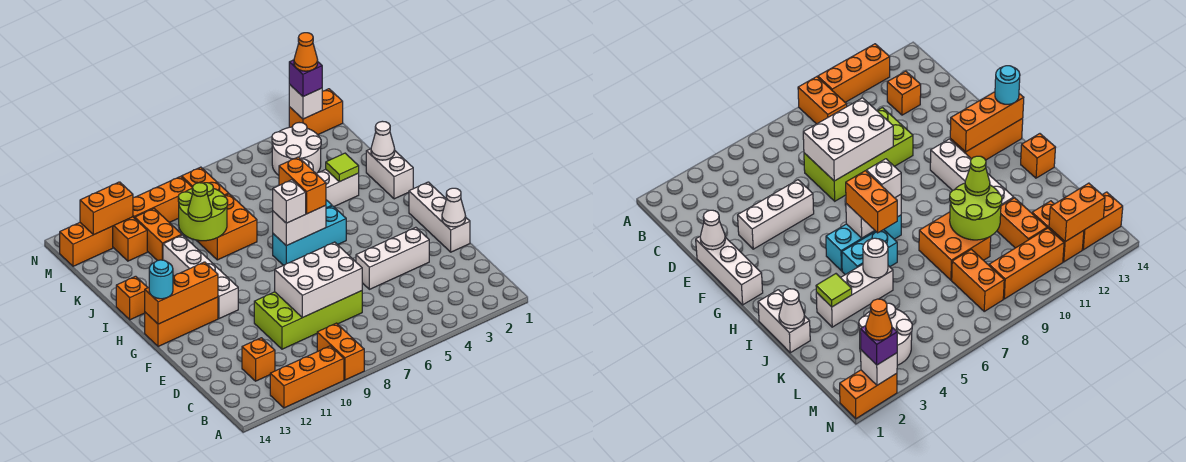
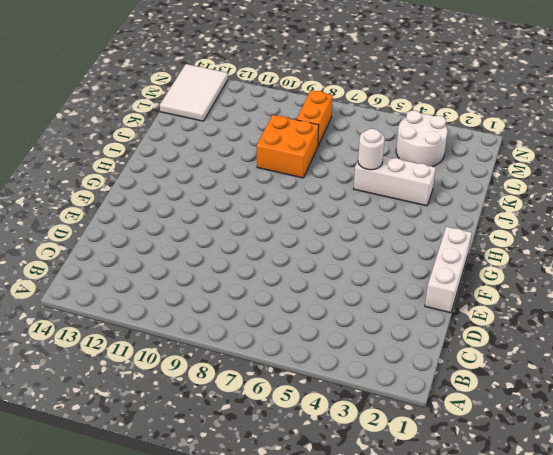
white tile L13:N14 level 1 -> orange brick M13:M14 level 1
none -> orange brick A9:B9 level 1
none -> orange brick A10:A12 level 1
none -> orange brick C12 level 1
none -> lime brick D7:E10 level 1

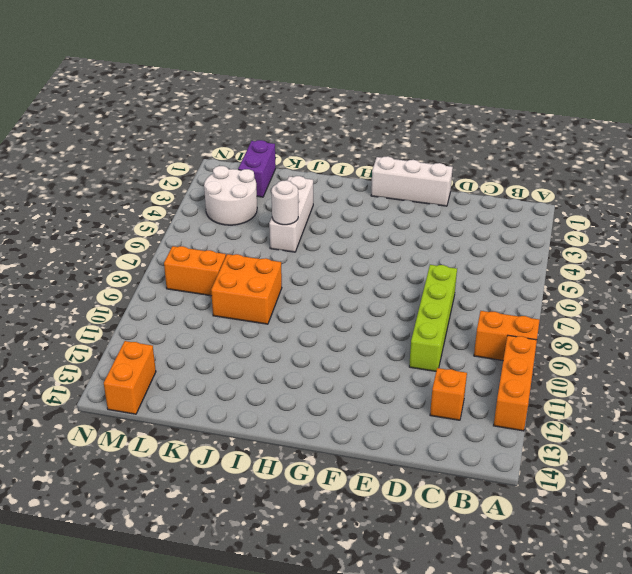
lime brick D7:D10 level 1 -> lime brick D7:E10 level 1
purple brick L1:L2 level 1 -> none
none -> white brick E3:E5 level 1
none -> white brick G11:J11 level 1
none -> orange brick G12:G14 level 1
none -> cyan brick H5:H7 level 1

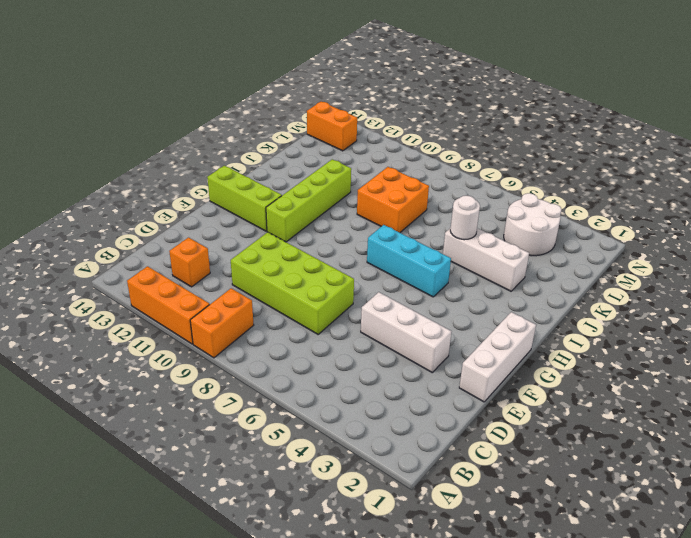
lime brick G11:J11 level 1 -> white brick G11:J11 level 1
lime brick G12:G14 level 1 -> orange brick G12:G14 level 1
none -> white brick I1:J1 level 1
none -> cyan brick I5:I6 level 1
none -> orange brick I14 level 1
none -> orange brick K11:L11 level 1

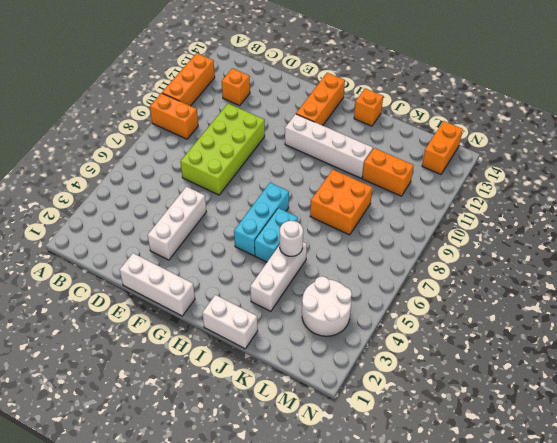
none -> orange brick L8:M8 level 1
none -> orange brick L12:M12 level 1
none -> orange brick M9:M11 level 1
none -> orange brick N1:N2 level 1

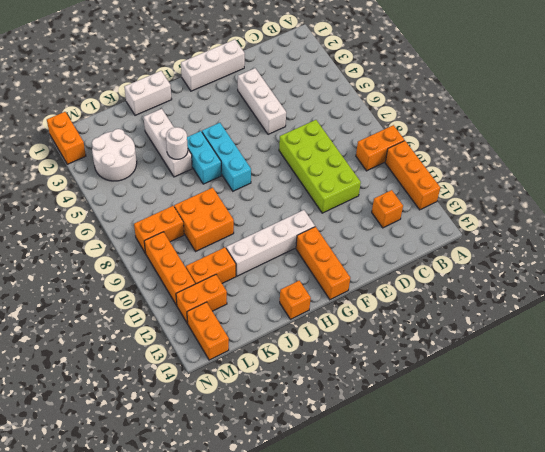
none -> white brick D7:E9 level 2
none -> white cone E1 level 2
none -> orange brick G12:G14 level 2
none -> white brick H6:H7 level 2

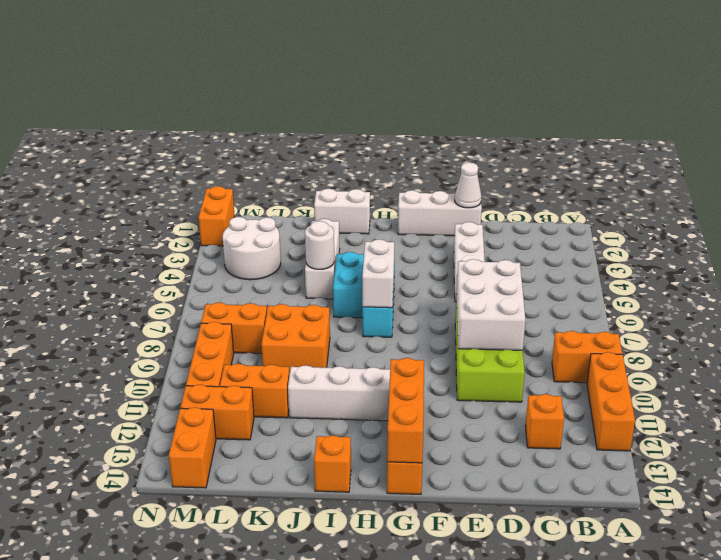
none -> white cone J1 level 2
none -> lime tile J3 level 2
none -> lime round brick J9:K10 level 2
none -> orange brick M12:M13 level 2

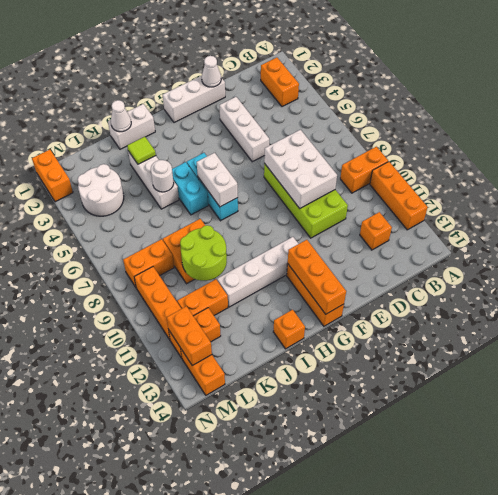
orange brick B2:B3 level 1 -> orange brick H6:I6 level 3
none -> white brick N2 level 2
none -> cyan round brick G14 level 3
none -> white brick H7 level 3
none -> lime cone J10 level 3

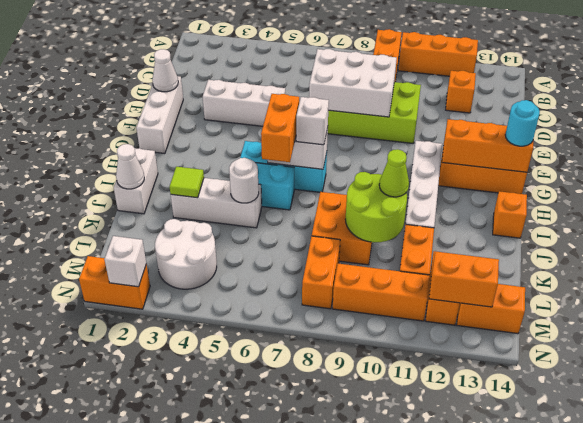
none -> purple brick N2 level 3
none -> orange cone N2 level 4

